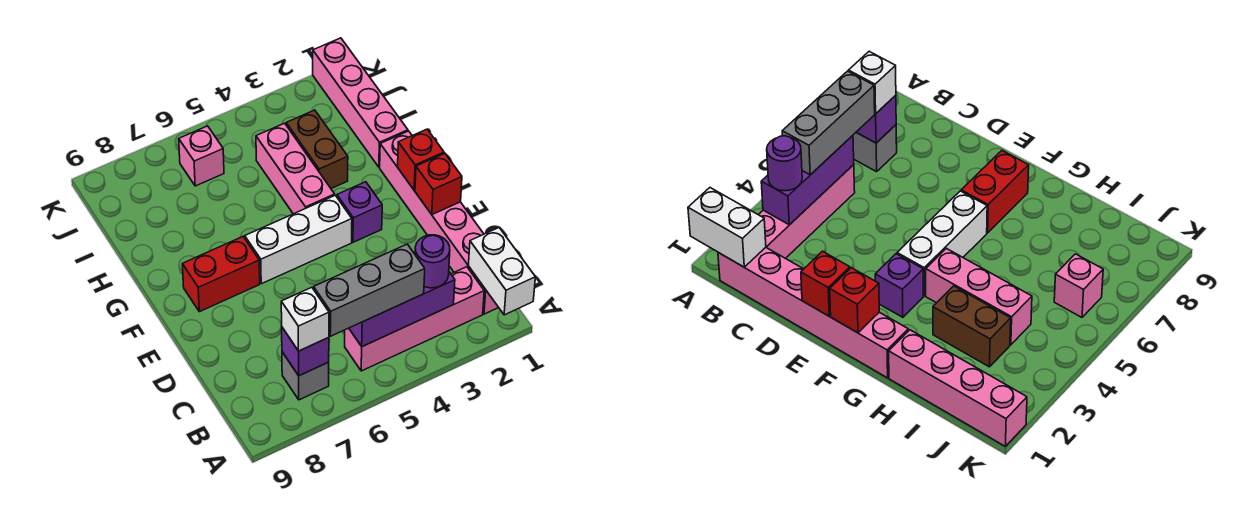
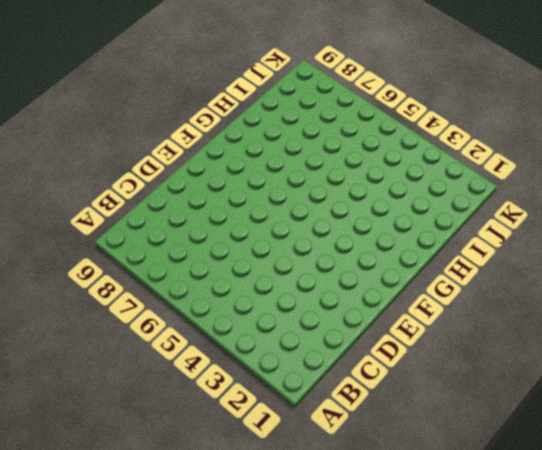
none -> pink brick B1:G1 level 1
none -> pink brick B2:B5 level 1
none -> grey brick B7 level 1

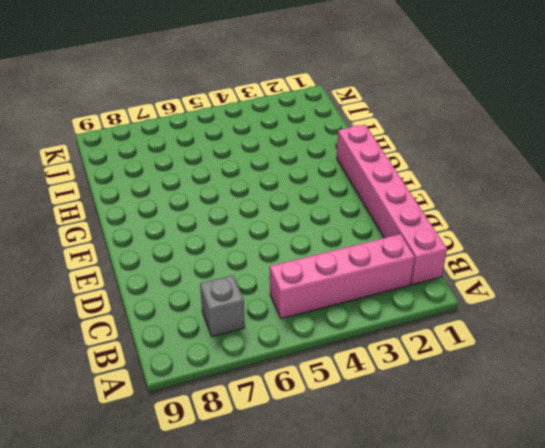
none -> purple brick F3 level 1
none -> white brick F4:F6 level 1
none -> red brick F7:F8 level 1

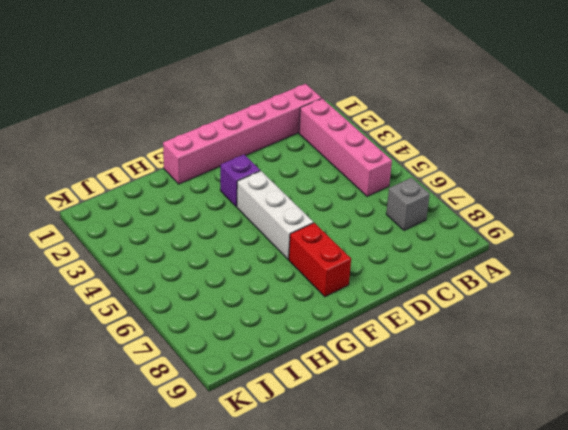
none -> pink brick G4:I4 level 1
none -> pink brick H1:K1 level 1
none -> brown brick H3:I3 level 1

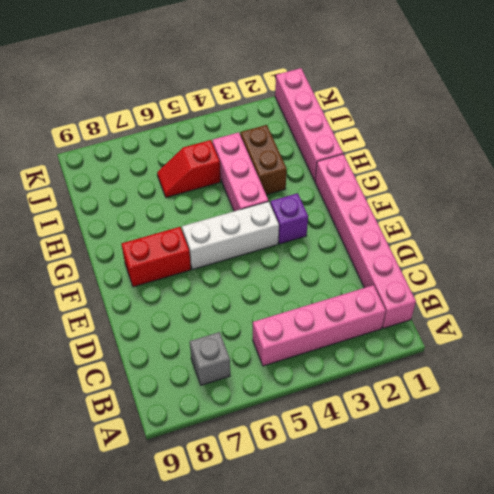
red slope I5:I6 level 1 top 5 -> none
none -> pink brick J6 level 1
none -> white brick A1:B1 level 2
none -> purple brick B3:B5 level 2

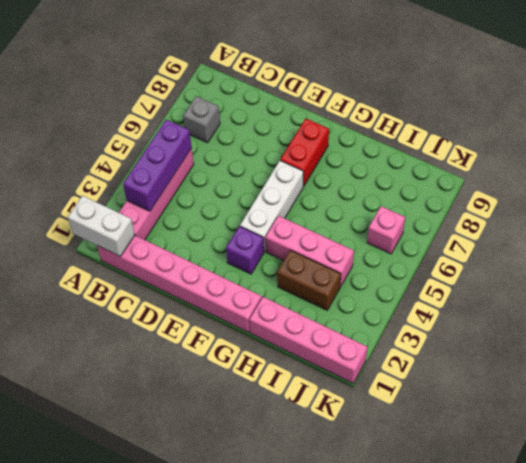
none -> purple brick B7 level 2
none -> red brick E1 level 2
none -> red brick F1 level 2

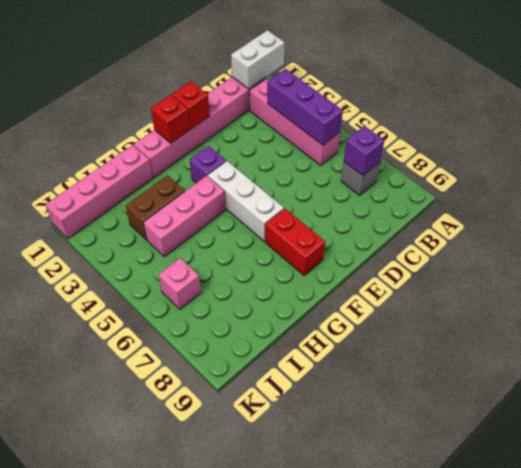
none -> purple round brick B3 level 3
none -> grey brick B4:B6 level 3
none -> white brick B7 level 3

